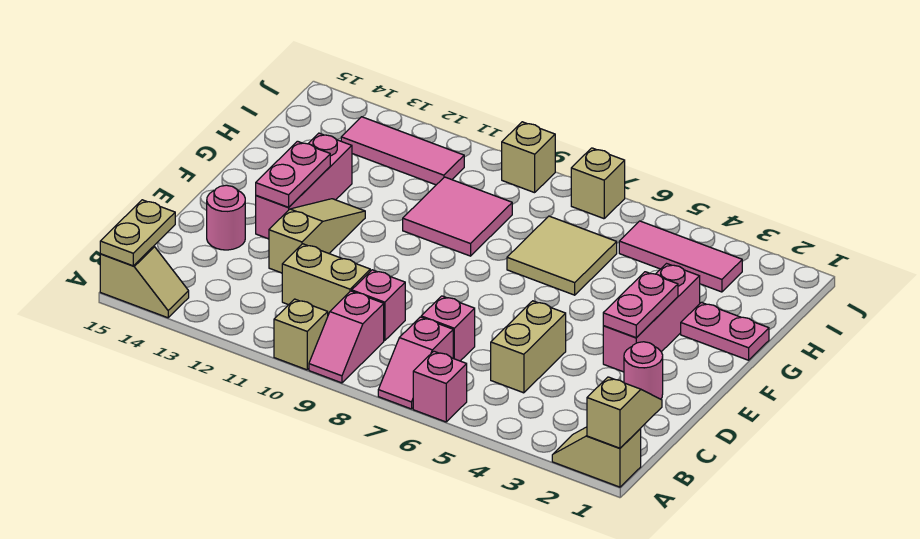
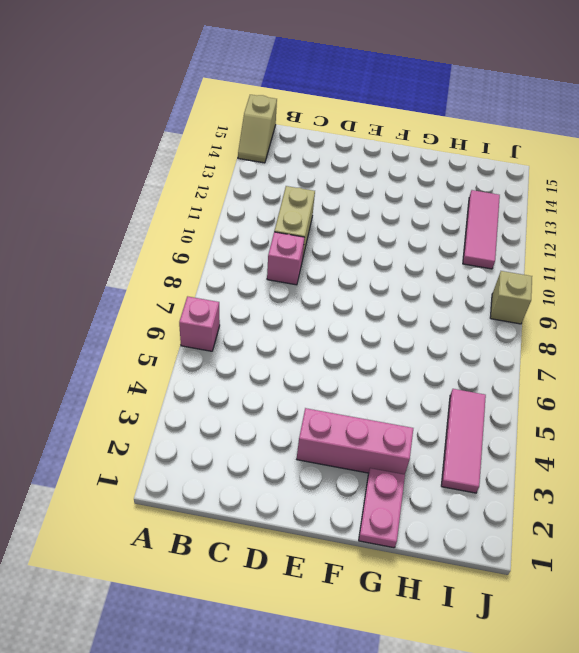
none -> tan slope A1:A2 level 1 top 1
none -> pink slope A7:B7 level 1 top B
none -> pink slope A9:B9 level 1 top B

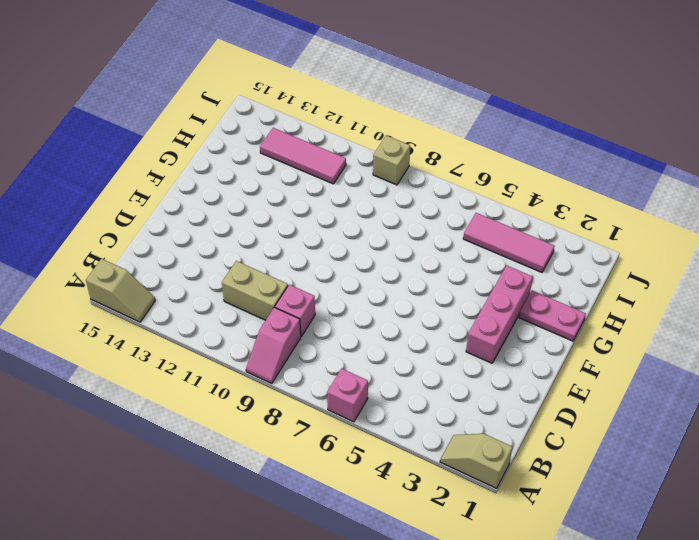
none -> pink slope A7:B7 level 1 top B
none -> tan brick A10 level 1
none -> tan brick C5:D5 level 1

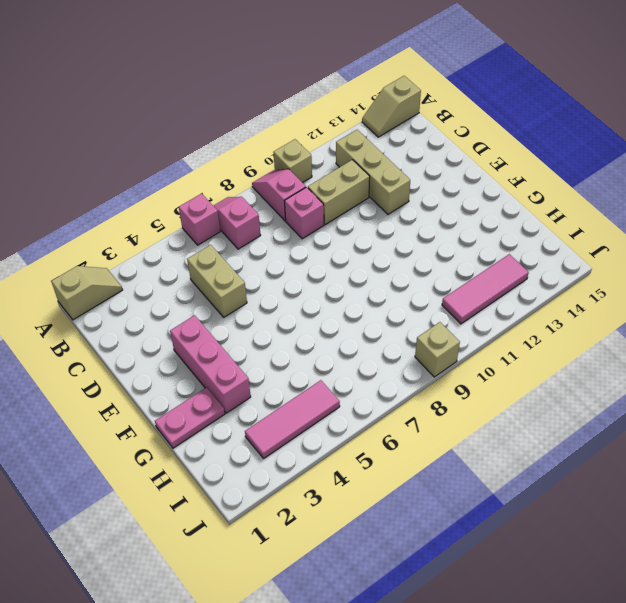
tan brick B12:D12 level 1 -> tan slope D12:F12 level 1 top D
none -> pink brick C7 level 1
none -> pink round brick D2 level 1
none -> pink round brick D14 level 1

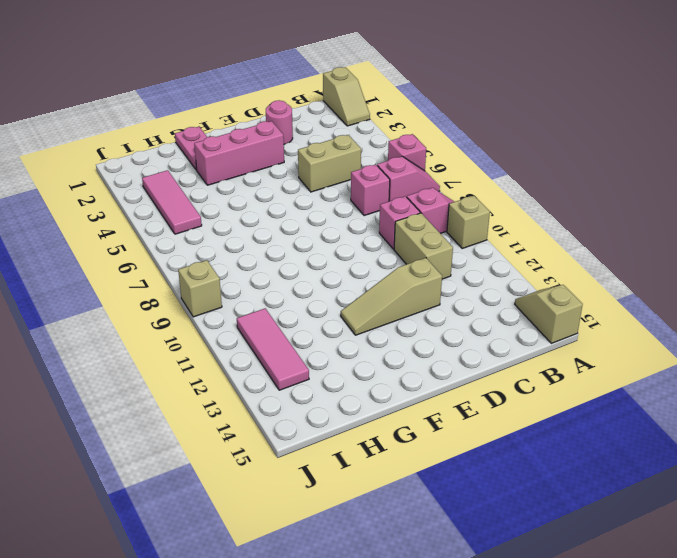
none -> pink round brick D14 level 1
none -> pink brick E13:G13 level 1
none -> tan tile G6:H7 level 1

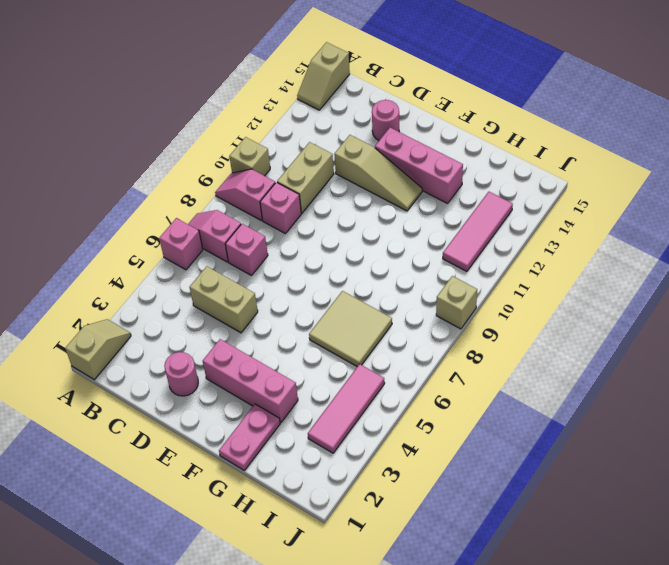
none -> pink tile G9:H10 level 1
none -> tan brick J7 level 1
none -> tan slope A1:B1 level 2 top A

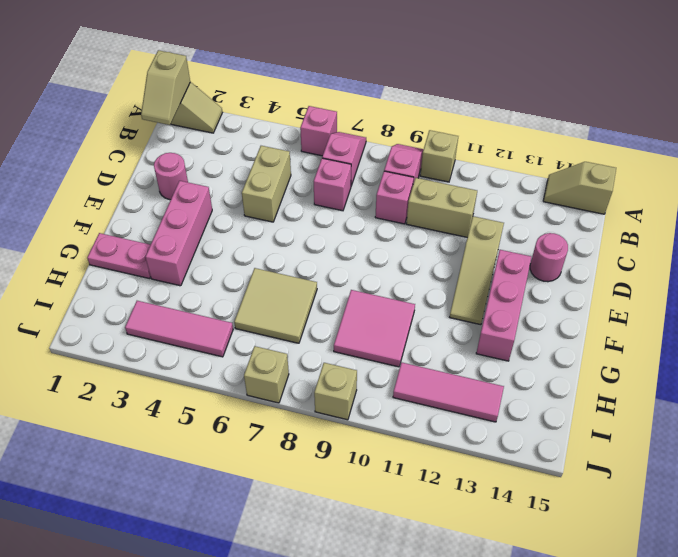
none -> tan plate A15:B15 level 2
none -> pink plate E3:F3 level 2
none -> pink plate E13:F13 level 2

